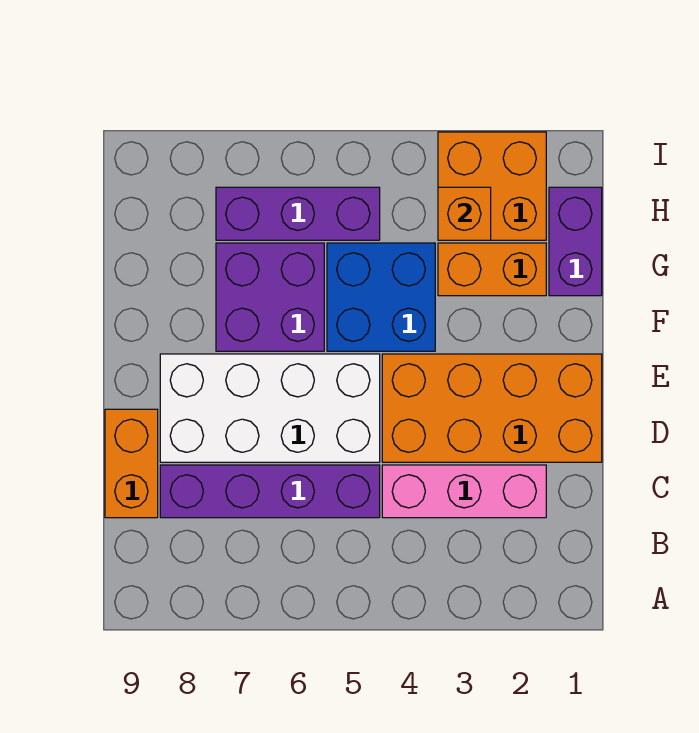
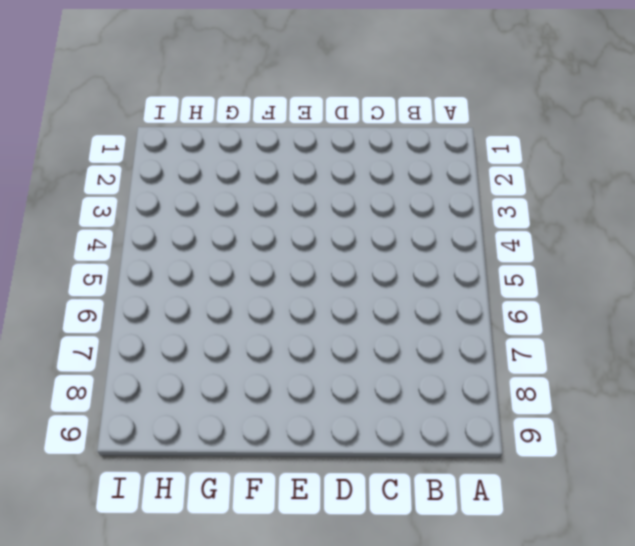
none -> pink brick C2:C4 level 1
none -> purple brick C5:C8 level 1
none -> orange brick C9:D9 level 1

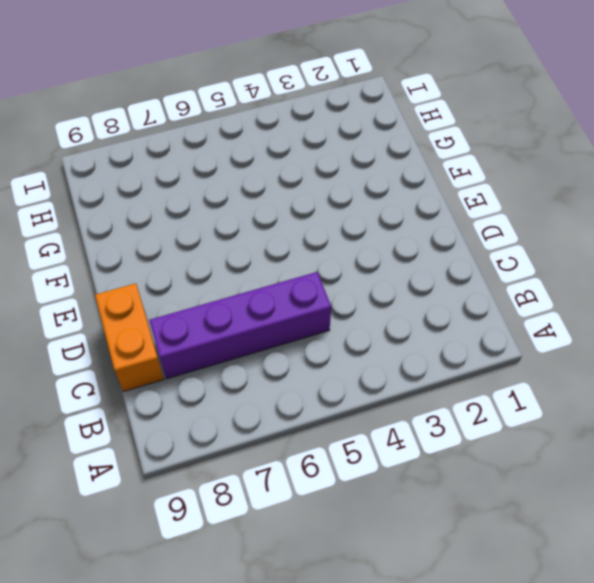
none -> pink brick C2:C4 level 1
none -> orange brick D1:E4 level 1
none -> white brick D5:E8 level 1

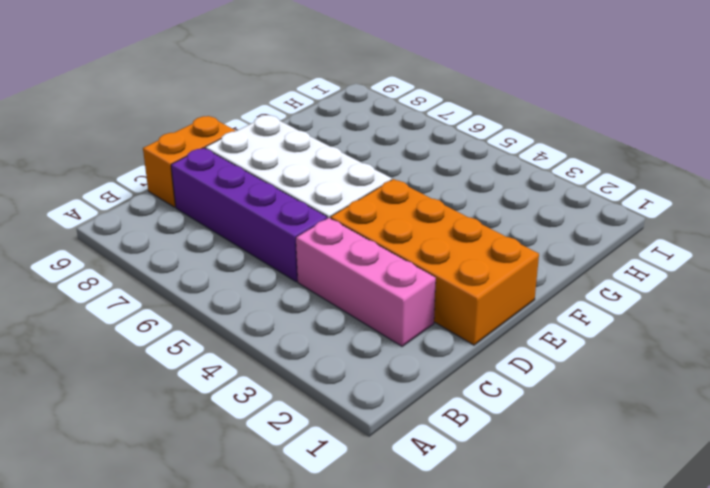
none -> blue brick F4:G5 level 1
none -> purple brick F6:G7 level 1
none -> purple brick G1:H1 level 1

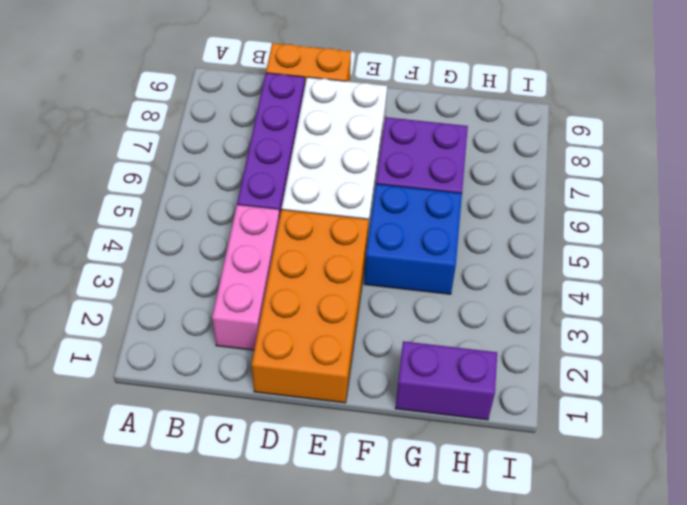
none -> orange brick G2:G3 level 1
none -> orange brick H2:I3 level 1
none -> purple brick H5:H7 level 1

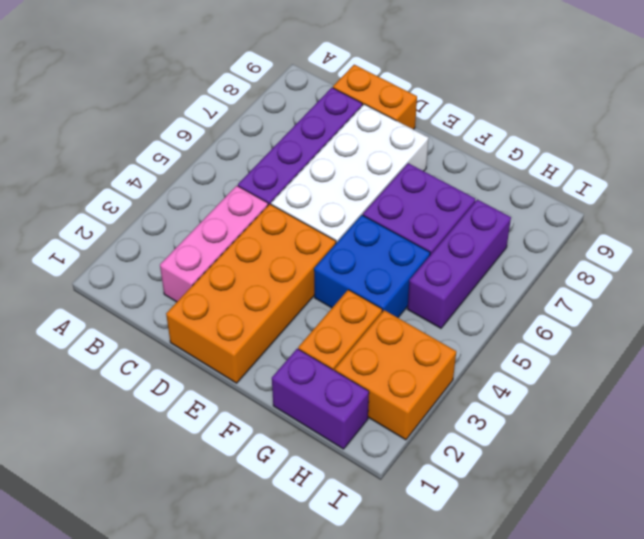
none -> orange brick H3 level 2

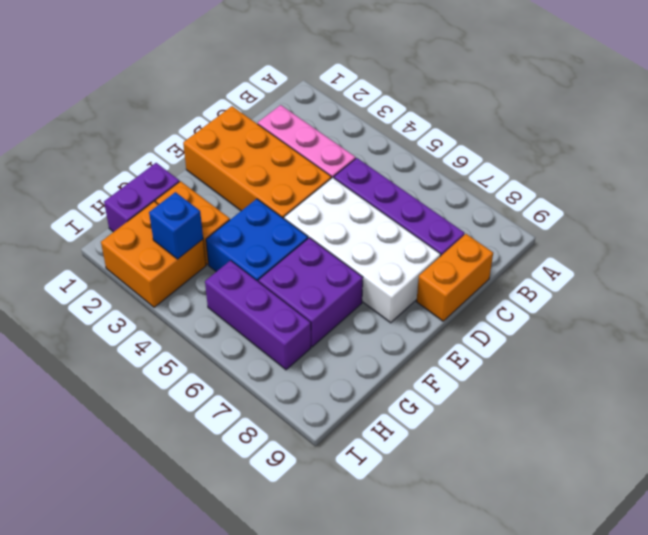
blue brick H3 level 2 -> orange brick H3 level 2

